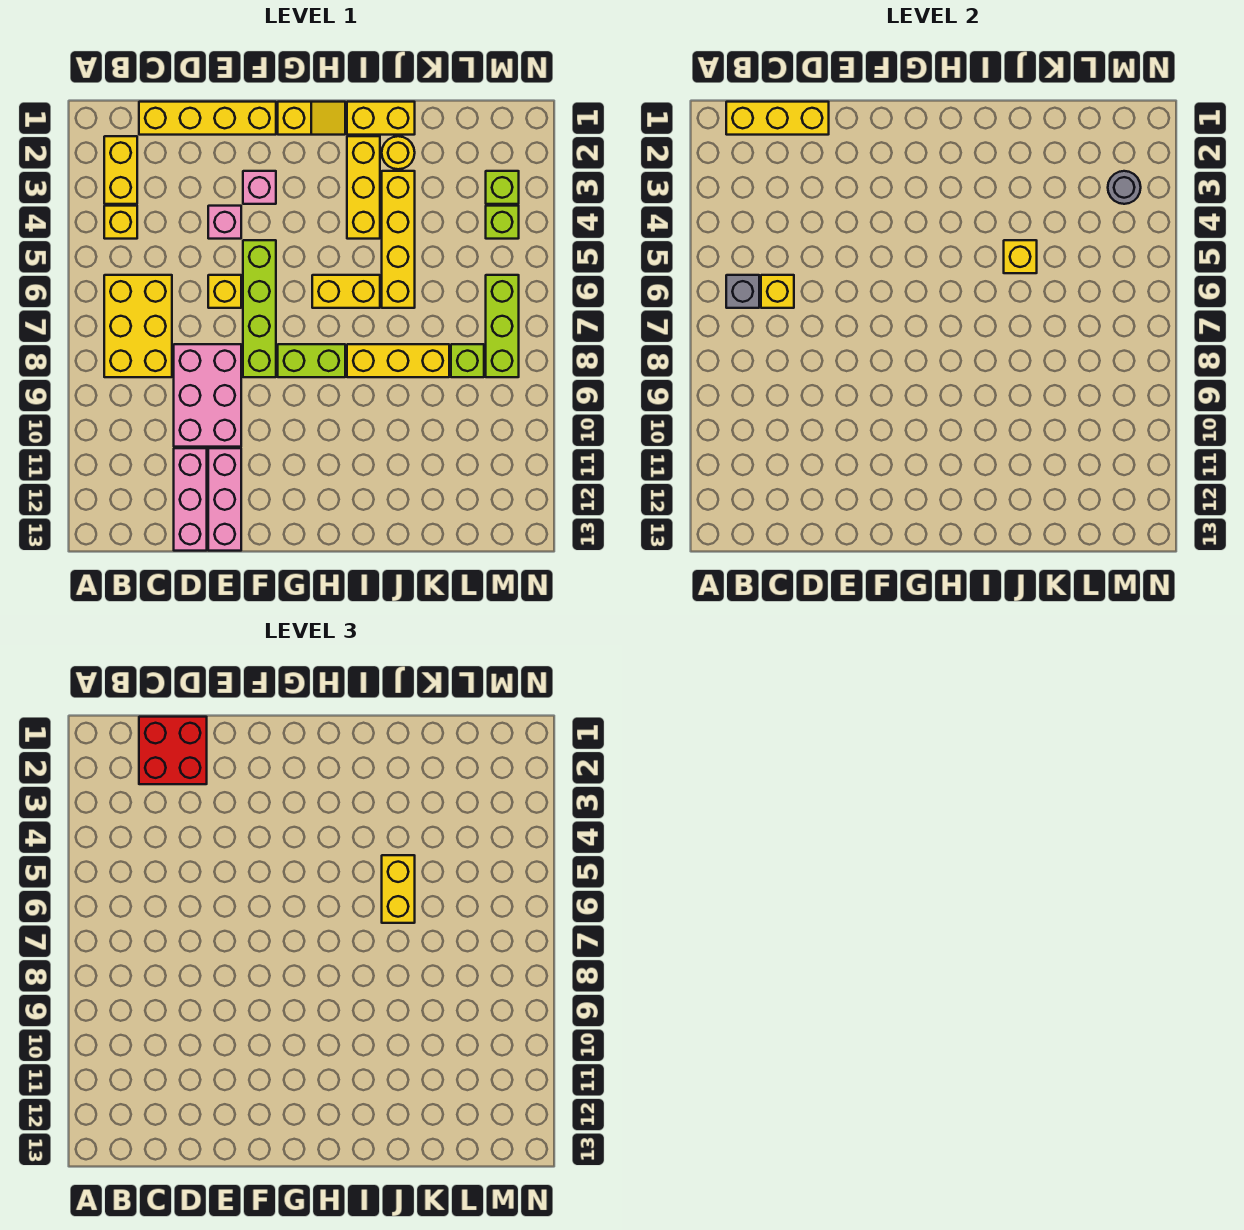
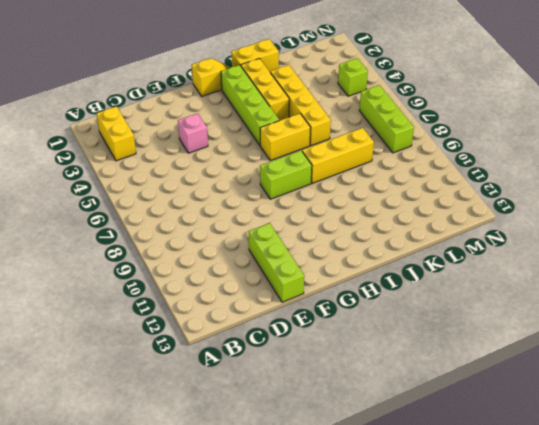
lime brick E11:E13 level 1 -> pink brick E11:E13 level 1
lime brick H2:H5 level 1 -> lime brick F5:F8 level 1
none -> yellow brick B4 level 1
none -> yellow brick B6:C8 level 1
none -> yellow brick C1:F1 level 1
none -> pink brick D8:E10 level 1

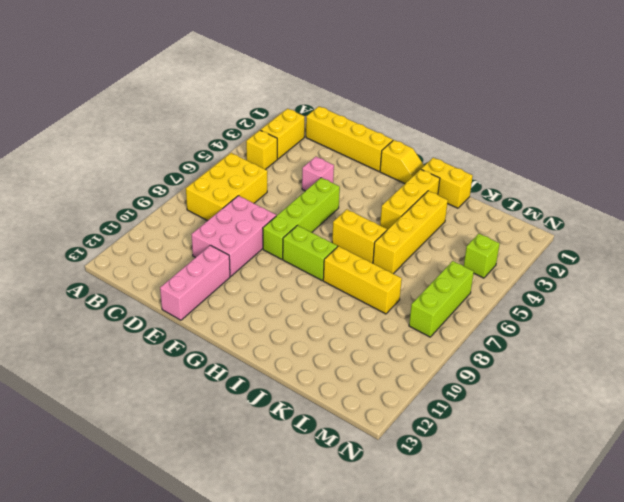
none -> pink brick D11:D13 level 1
none -> yellow brick E6 level 1
none -> pink brick F3 level 1
none -> yellow round brick J2 level 1

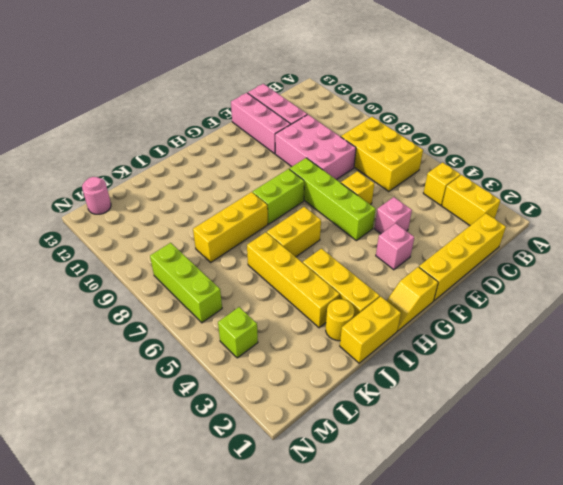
pink round brick M13 level 1 -> none
none -> lime brick L8 level 1
none -> lime brick M3 level 1
none -> yellow brick B1:D1 level 2
none -> grey brick B6 level 2

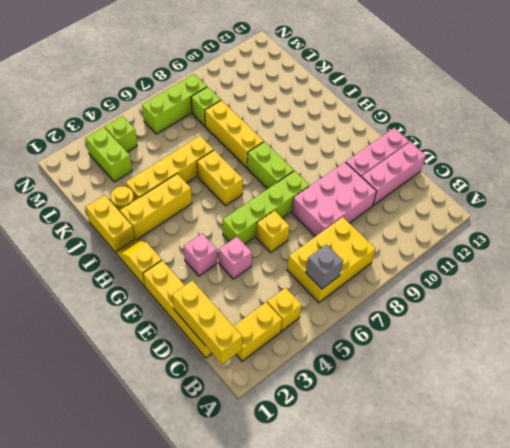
lime brick L3:M3 level 1 -> lime brick M3 level 1
none -> yellow brick C6 level 2
none -> yellow brick J5 level 2
none -> grey round brick M3 level 2
none -> red brick C1:D2 level 3

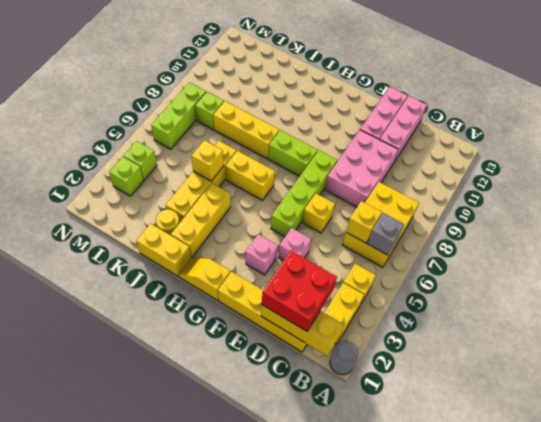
grey round brick A1 level 1 -> grey round brick M3 level 2
none -> yellow brick J5:J6 level 3

